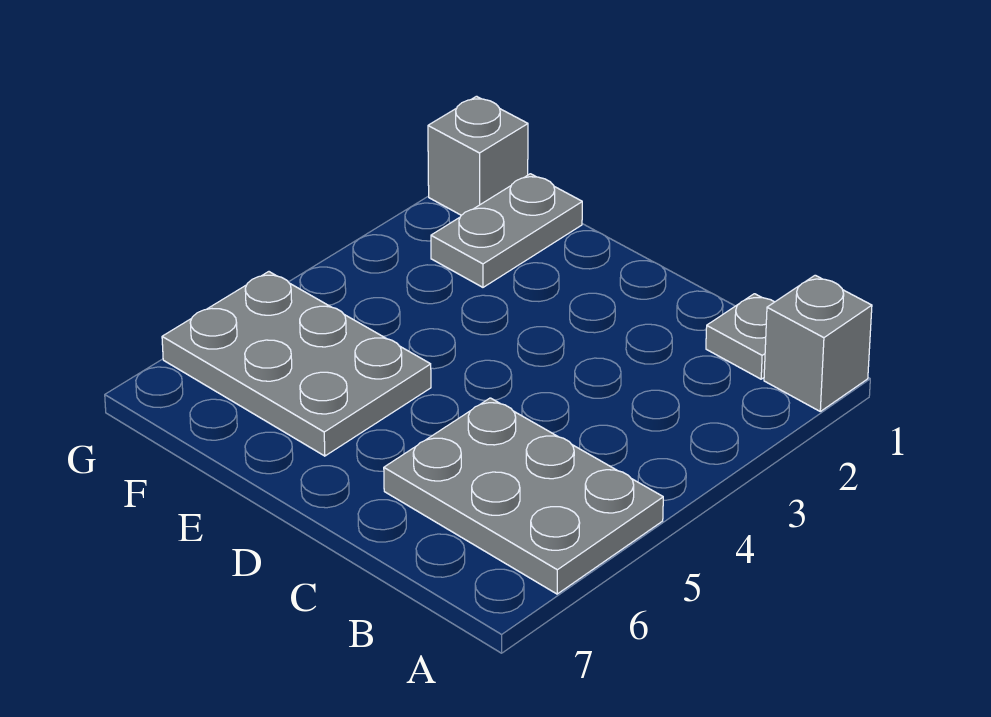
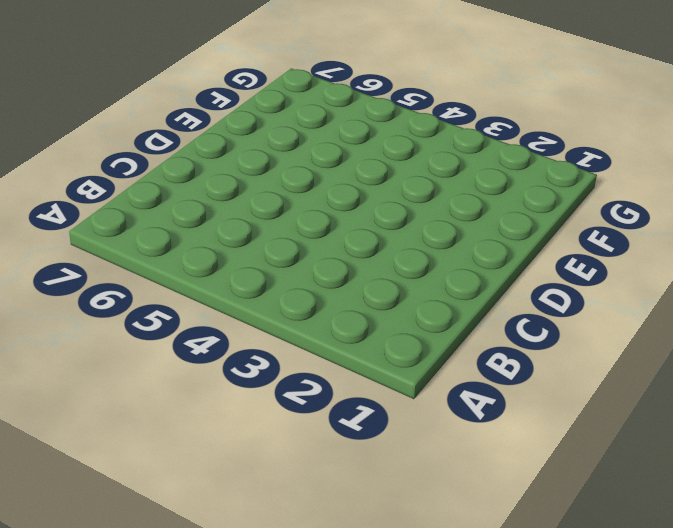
none -> grey brick A1 level 1
none -> grey plate A5:C6 level 1

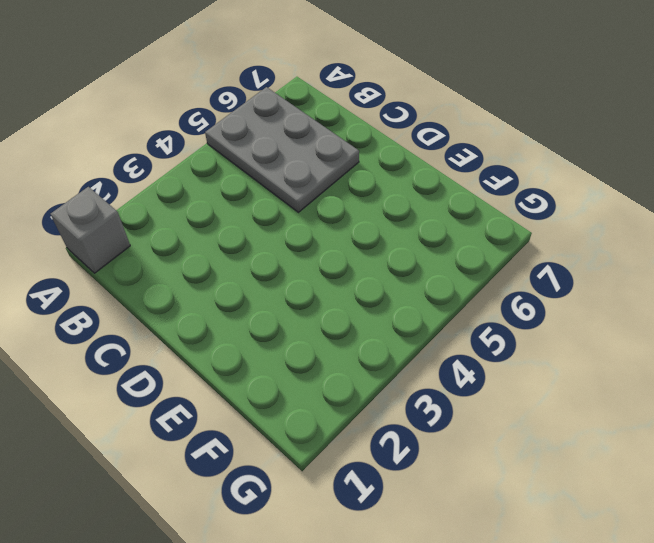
none -> grey plate B1 level 1
none -> grey plate E5:G6 level 1

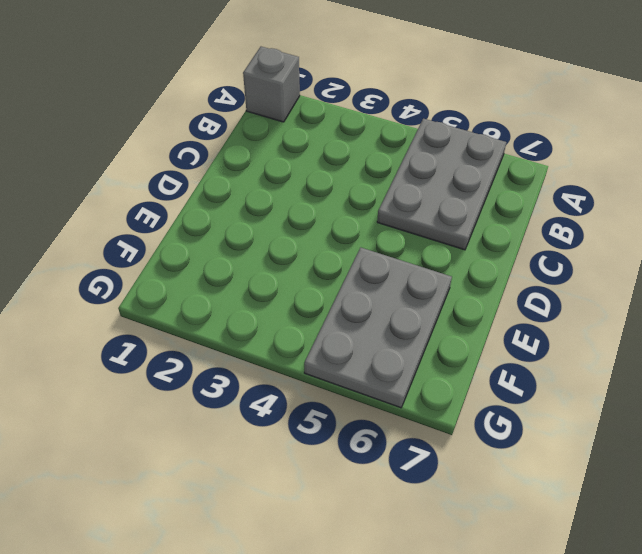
none -> grey plate B1 level 1
none -> grey plate F1:F2 level 1

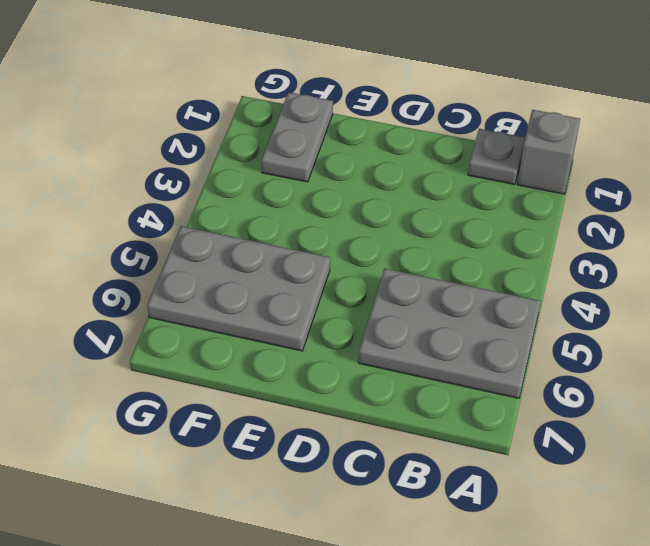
none -> grey brick G1 level 1

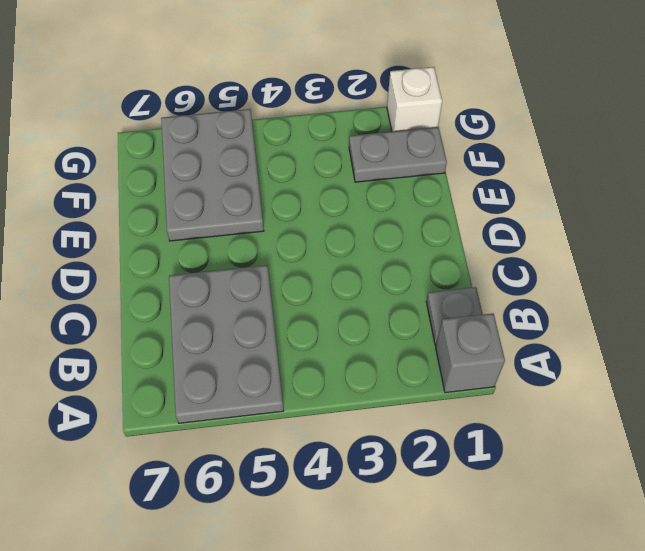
white brick G1 level 1 -> grey brick G1 level 1

